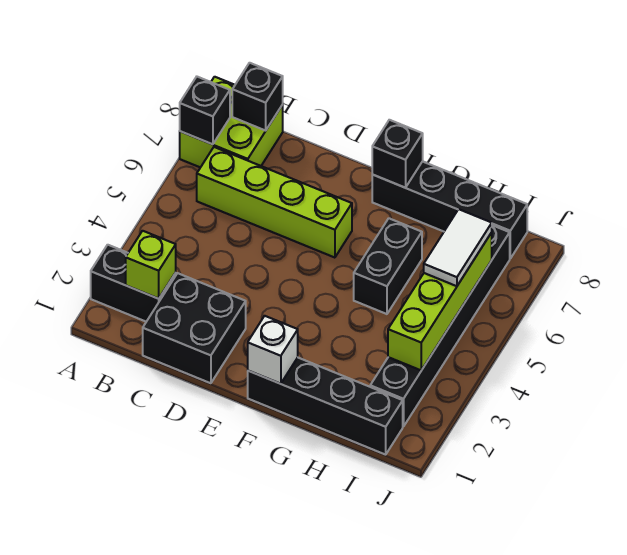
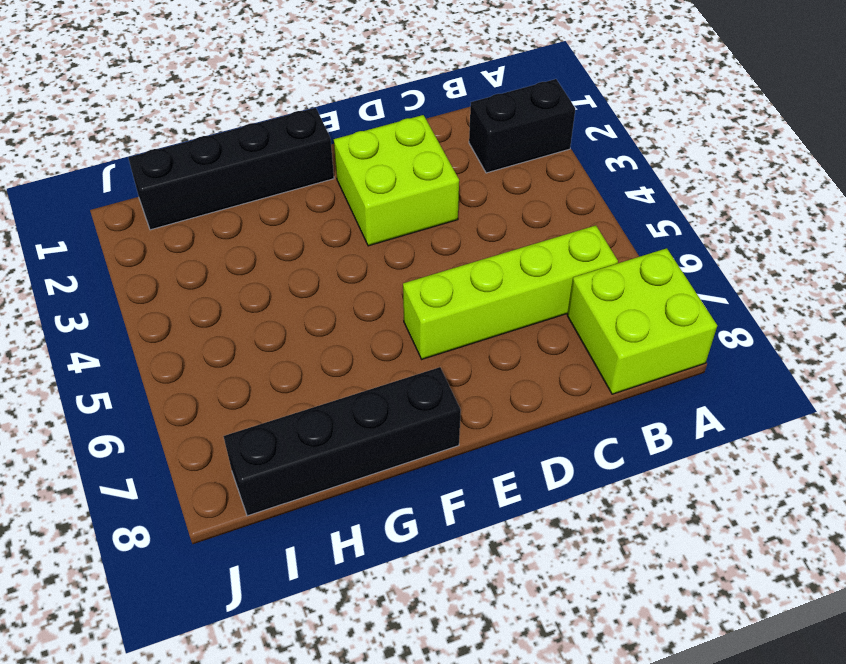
lime brick D2:E3 level 1 -> black brick C1:D2 level 1
none -> black brick G5:G6 level 1
none -> black brick I2:I7 level 1
none -> black brick A7 level 2

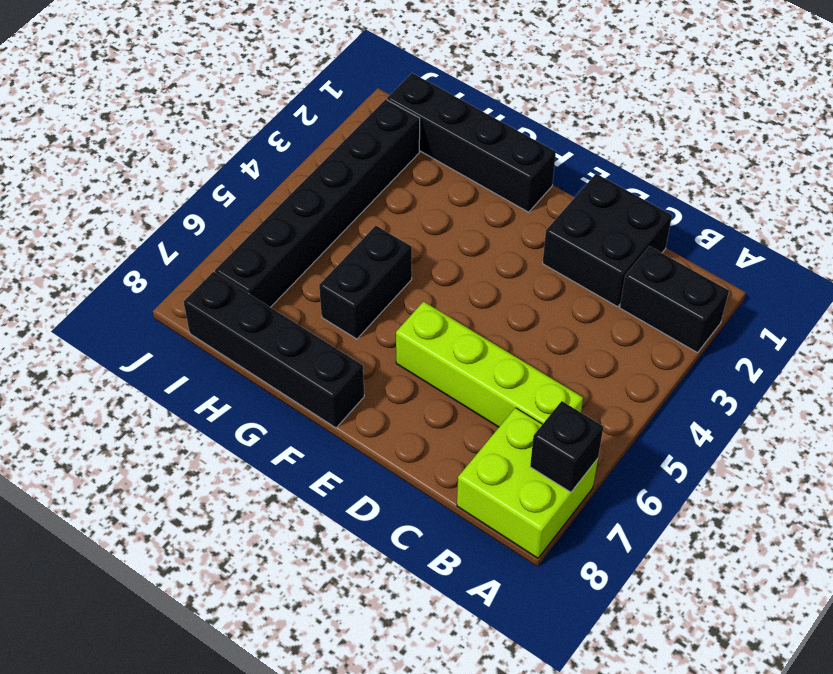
none -> lime brick B2 level 2
none -> black brick B8 level 2
none -> white brick F1 level 2

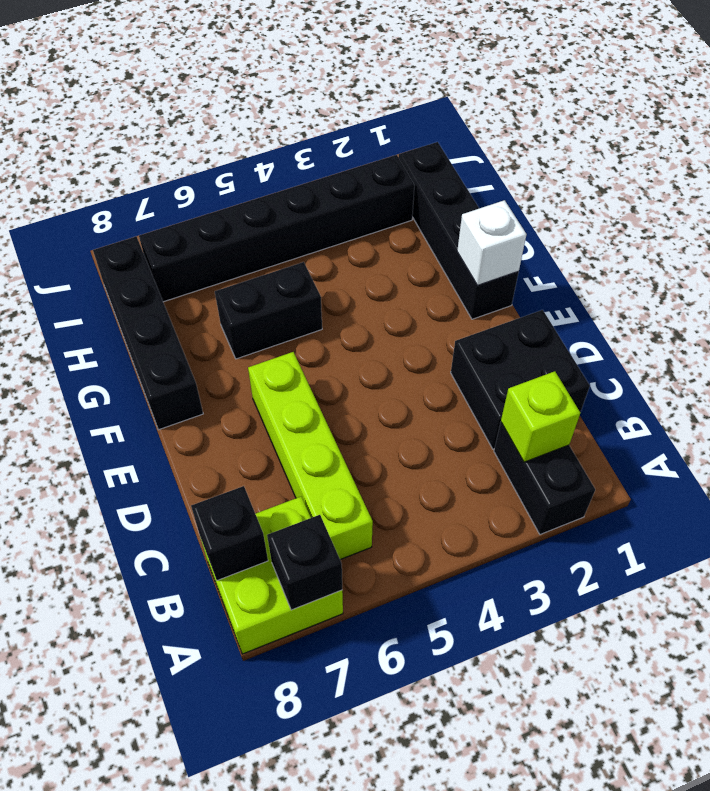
none -> black brick F8 level 2
none -> lime brick I3:I6 level 2
none -> white tile I5:I6 level 3

